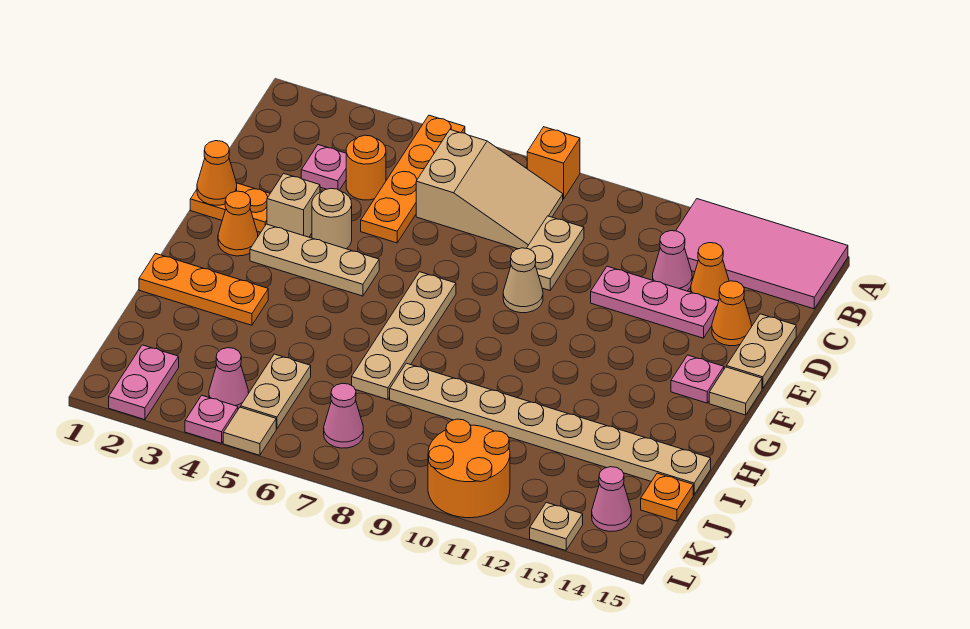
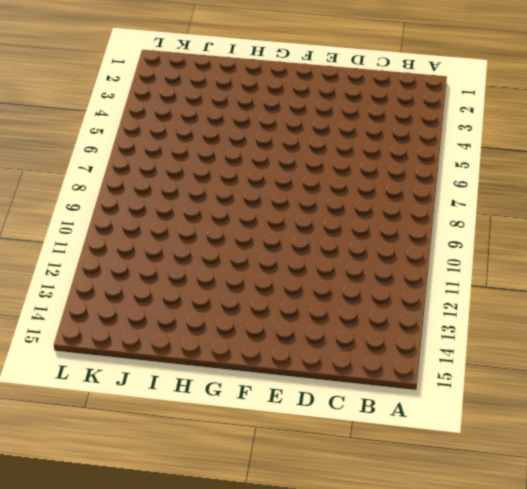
none -> orange plate A5:D5 level 1
none -> orange brick A8 level 1
none -> pink tile A12:B15 level 1
none -> tan slope B6:C8 level 1 top 6

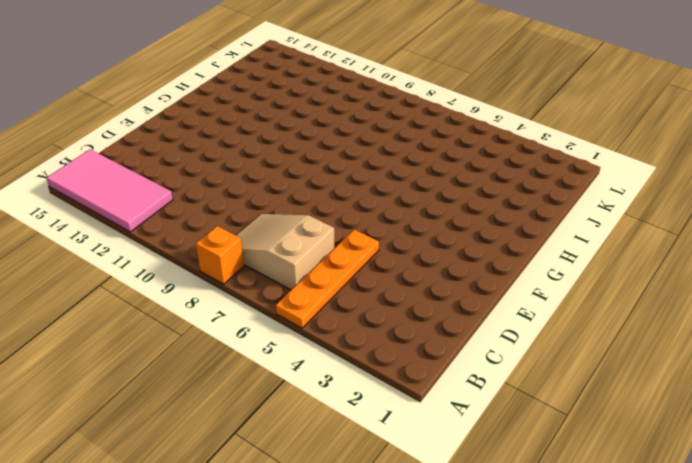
none -> pink plate C3 level 1
none -> orange round brick C4 level 1
none -> tan plate C9:D9 level 1
none -> pink cone C12 level 1

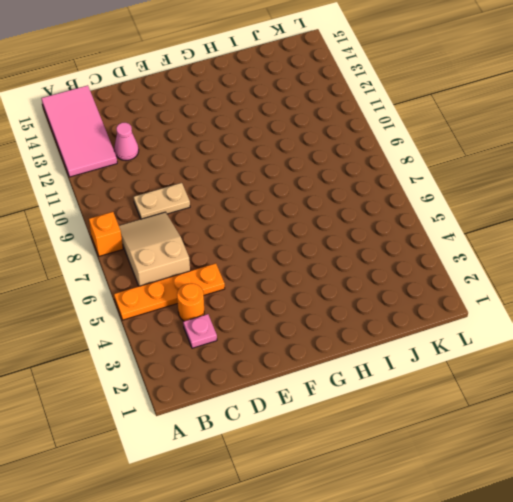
none -> orange cone C13 level 1
none -> pink plate D11:D13 level 1
none -> orange cone D14 level 1
none -> tan plate D15:E15 level 1

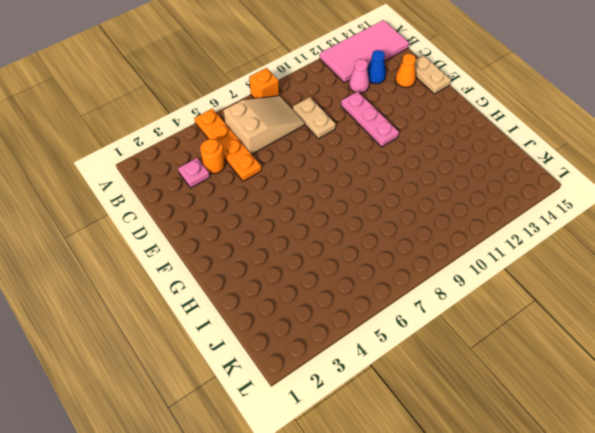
blue cone C13 level 1 -> orange cone C13 level 1
pink plate D11:F11 level 1 -> pink plate D11:D13 level 1
none -> orange plate E1:E2 level 1
none -> tan brick E3 level 1
none -> tan round brick E4 level 1
none -> tan cone E9 level 1

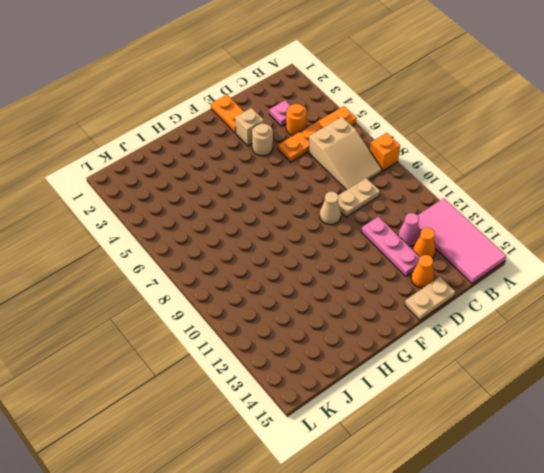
none -> orange cone F2 level 1
none -> tan plate F3:F5 level 1
none -> tan plate F7:I7 level 1
none -> pink plate F14 level 1

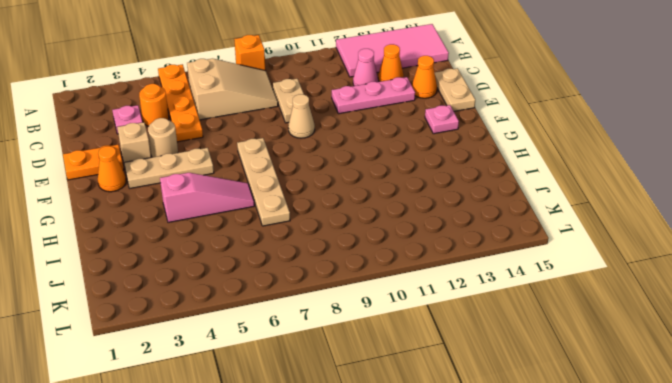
pink slope H4:H6 level 1 top 4 -> none
none -> tan tile F15 level 1
none -> orange plate H1:H3 level 1
none -> tan plate I8:I15 level 1
none -> tan plate J5:K5 level 1

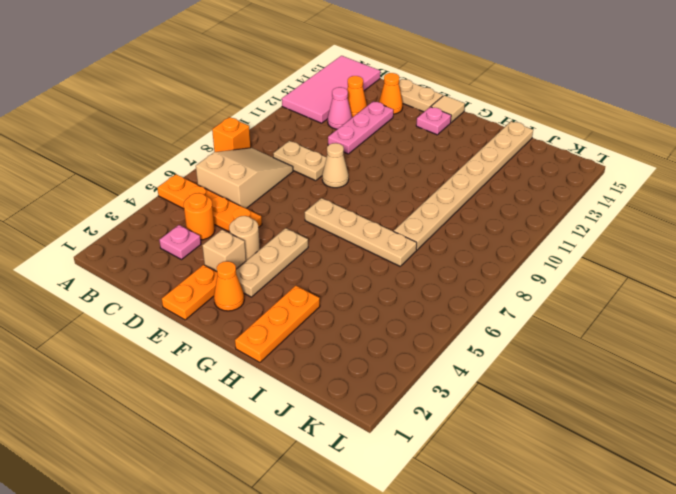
none -> tan plate J5:K5 level 1
none -> orange plate J15 level 1
none -> pink plate K2:L2 level 1
none -> pink cone K4 level 1

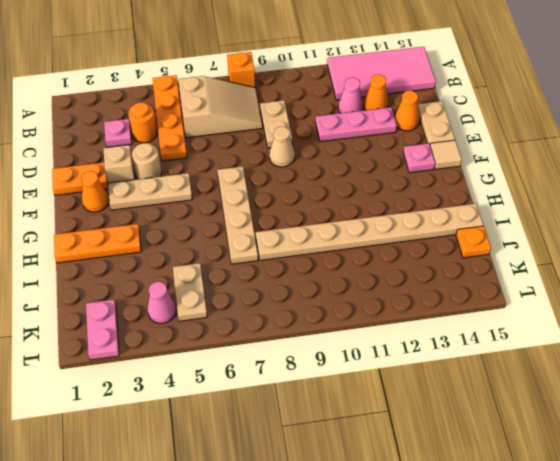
none -> pink cone K7 level 1
none -> orange round brick K10:L11 level 1
none -> pink cone K14 level 1
none -> pink plate L4 level 1

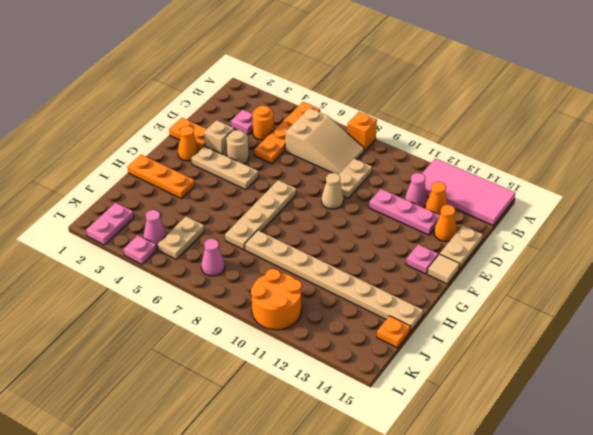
none -> pink cone K14 level 1
none -> tan tile L5 level 1
none -> tan plate L13 level 1
none -> orange cone E1 level 2

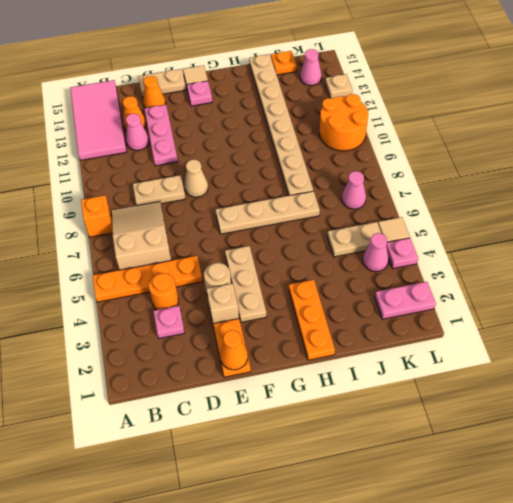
none -> orange cone F2 level 1

